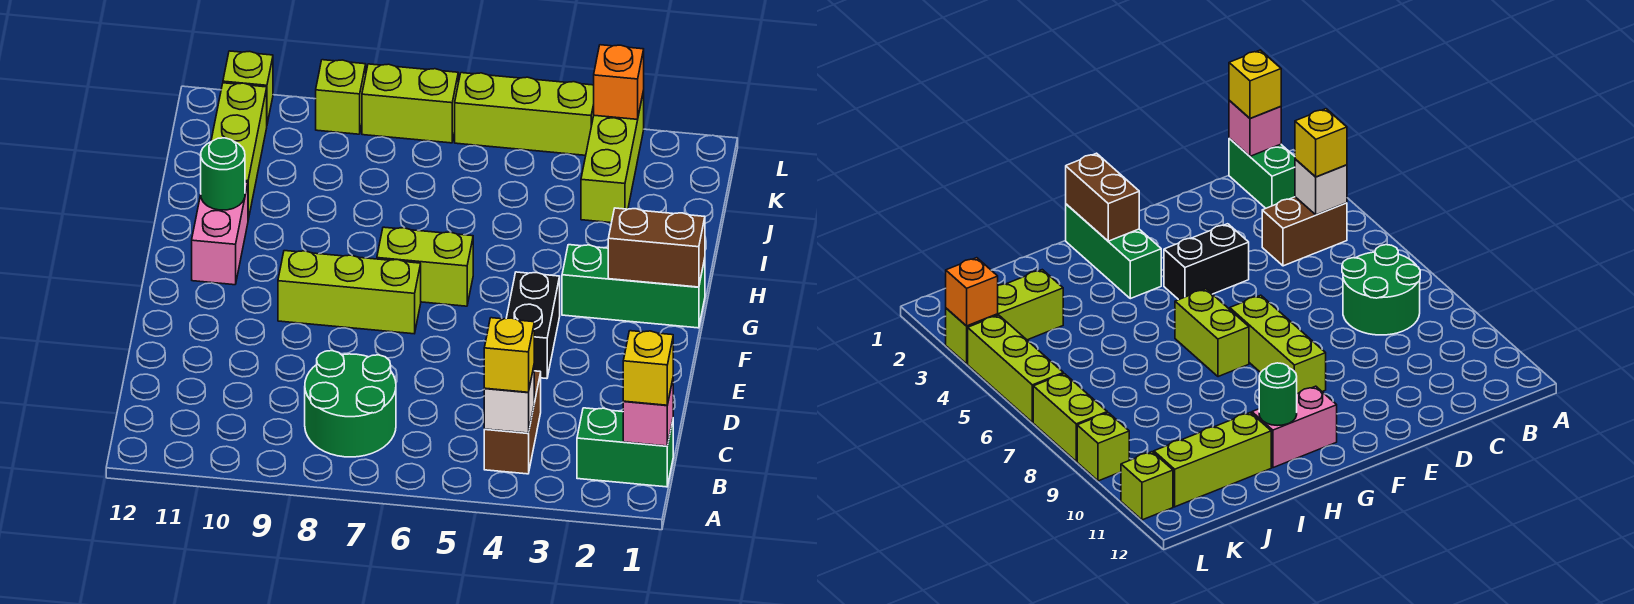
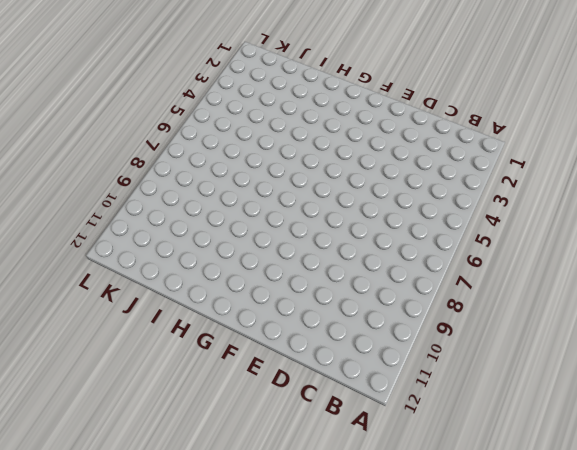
none -> green brick B1:B2 level 1
none -> brown brick B4:C4 level 1
none -> green round brick B7:C8 level 1

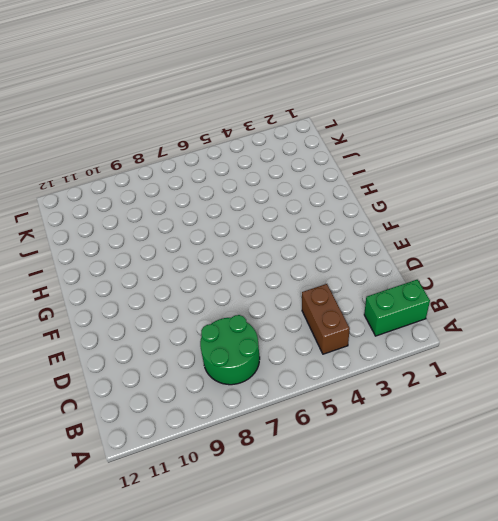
none -> black brick E4:F4 level 1
none -> lime brick F7:F9 level 1
none -> green brick G1:G3 level 1

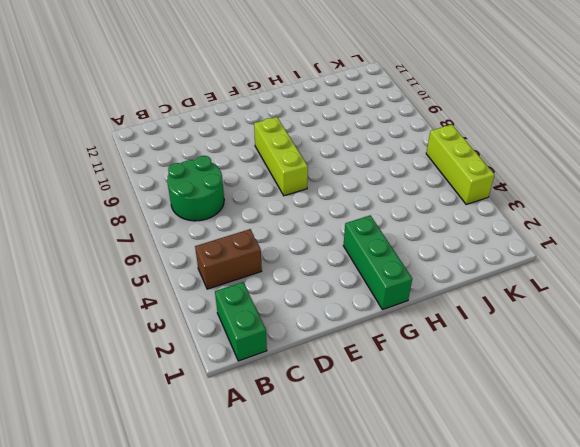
none -> black brick E4:F4 level 1
none -> lime brick G6:G7 level 1
none -> pink brick G11:H11 level 1

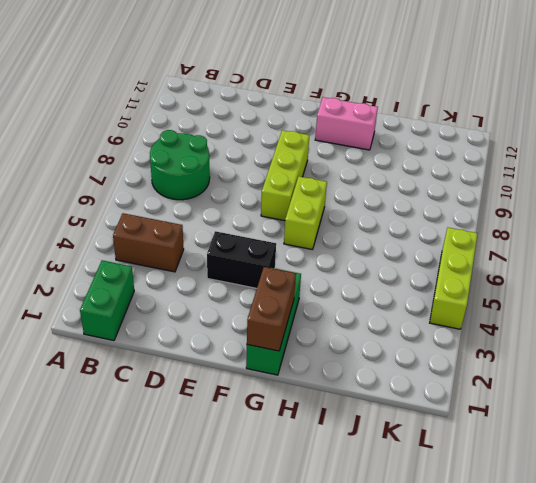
none -> lime brick I11:K11 level 1
none -> lime brick J3:L3 level 1
none -> lime brick L7:L8 level 1

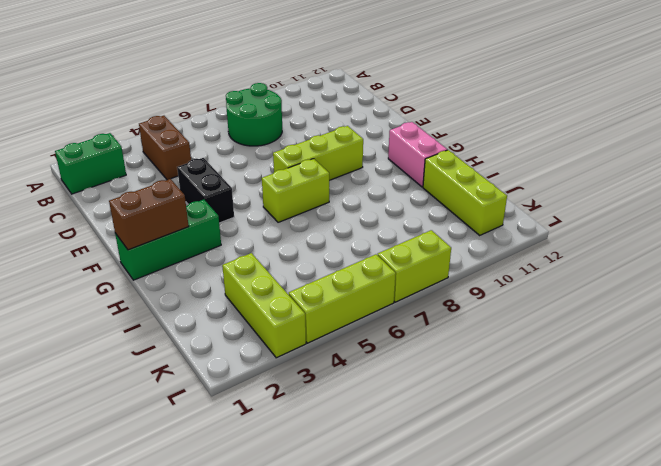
none -> lime brick L9 level 1
none -> lime brick L11 level 1
none -> pink brick B1 level 2

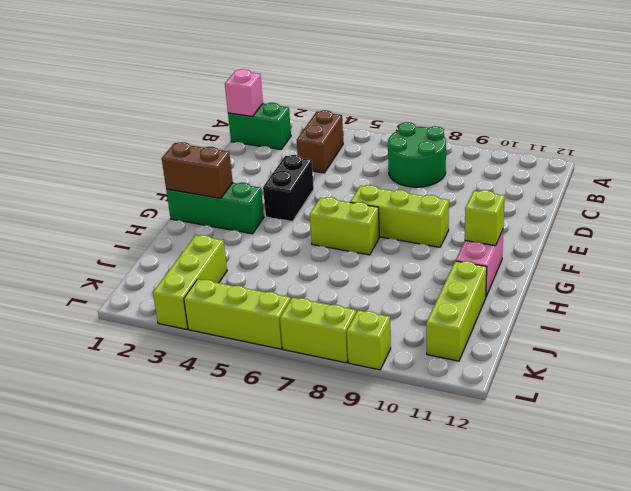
lime brick G11 level 2 -> lime brick L11 level 1
none -> white brick B4 level 2
none -> green round brick H11 level 2
none -> orange brick L3 level 2

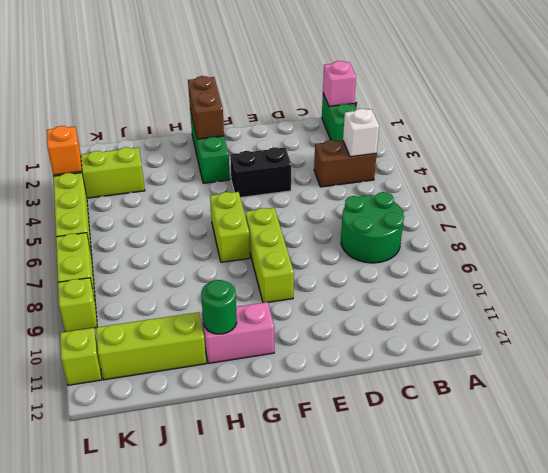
none -> yellow brick B1 level 3
none -> yellow brick B4 level 3

